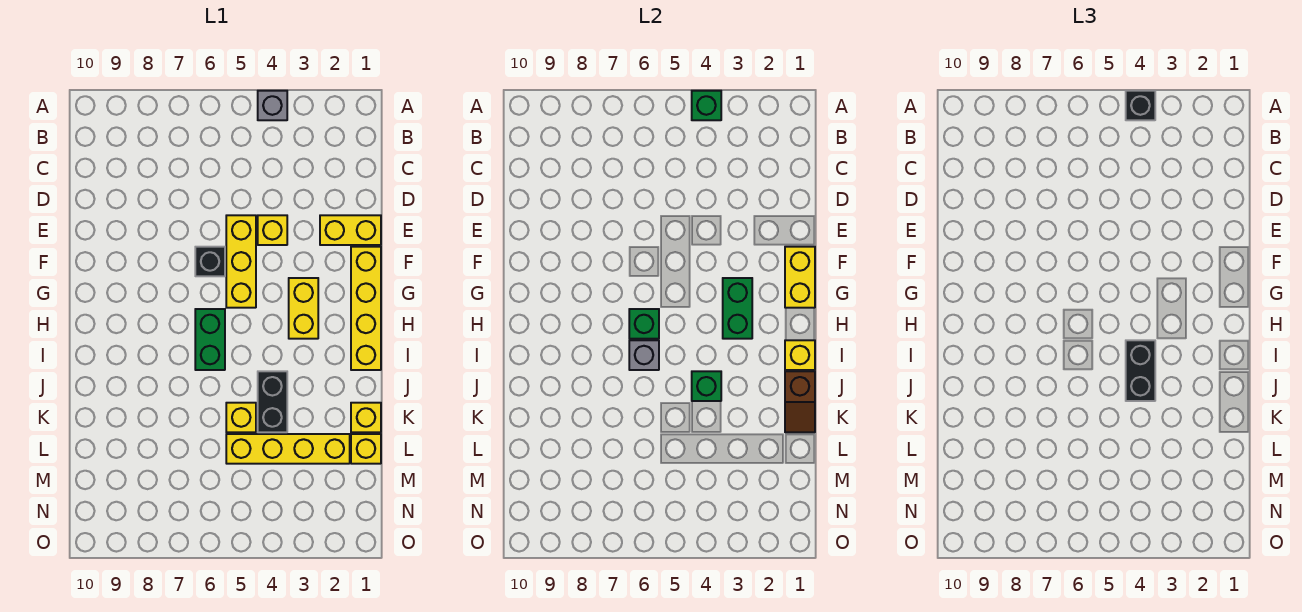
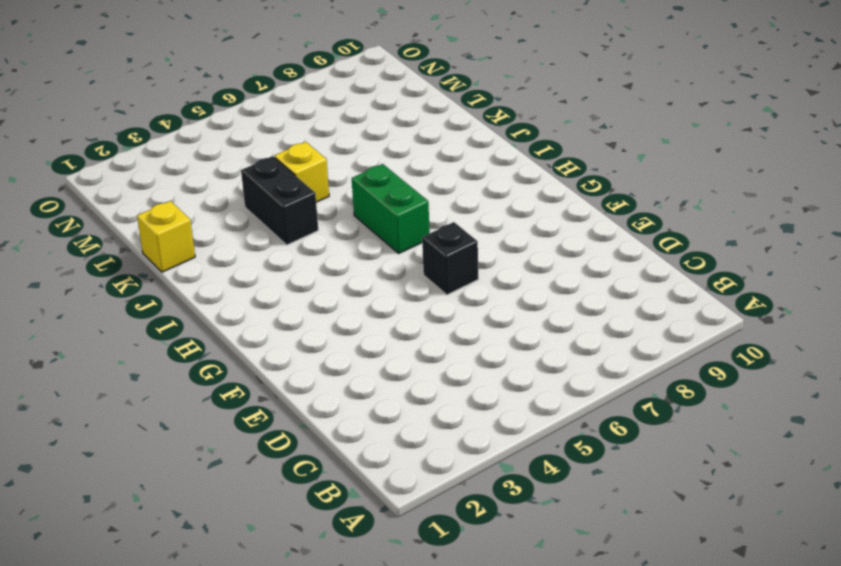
none -> grey brick A4 level 1
none -> yellow brick E1:E2 level 1
none -> yellow brick E4 level 1

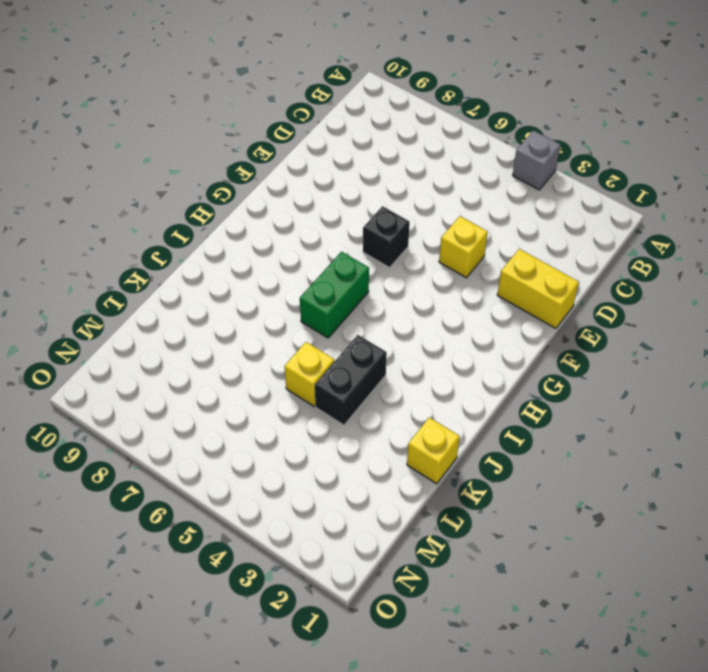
none -> yellow brick E5:G5 level 1
none -> yellow brick F1:I1 level 1
none -> yellow brick G3:H3 level 1

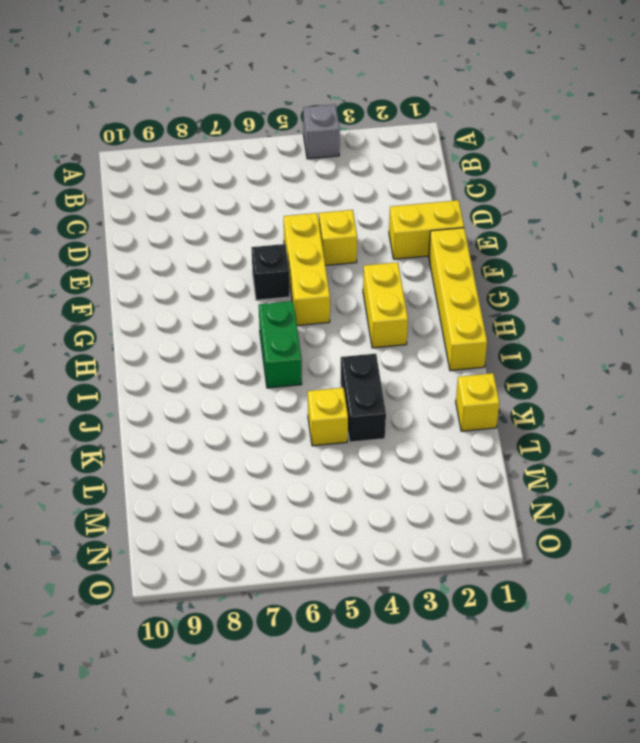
none -> yellow brick L1 level 1
none -> yellow brick L2:L5 level 1
none -> green brick A4 level 2

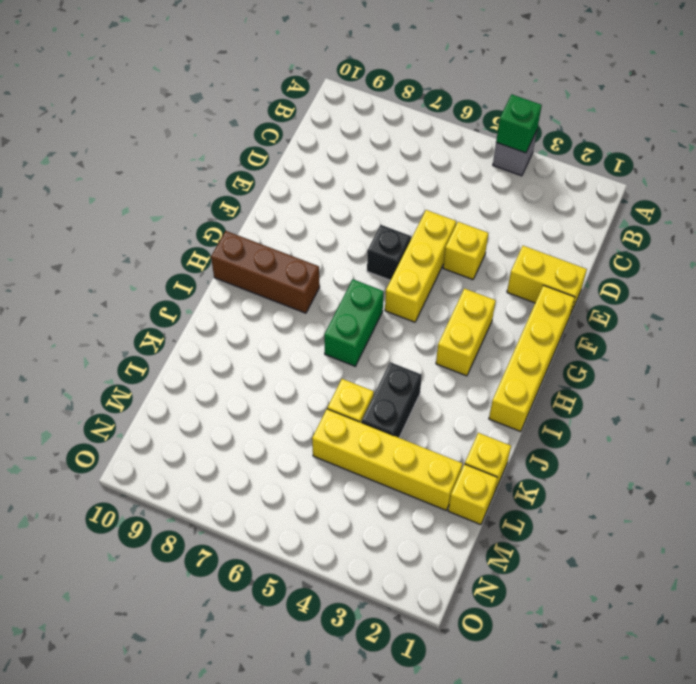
brown brick H8:H10 level 1 -> none
none -> yellow brick F1:G1 level 2
none -> green brick G3:H3 level 2
none -> green brick H6 level 2

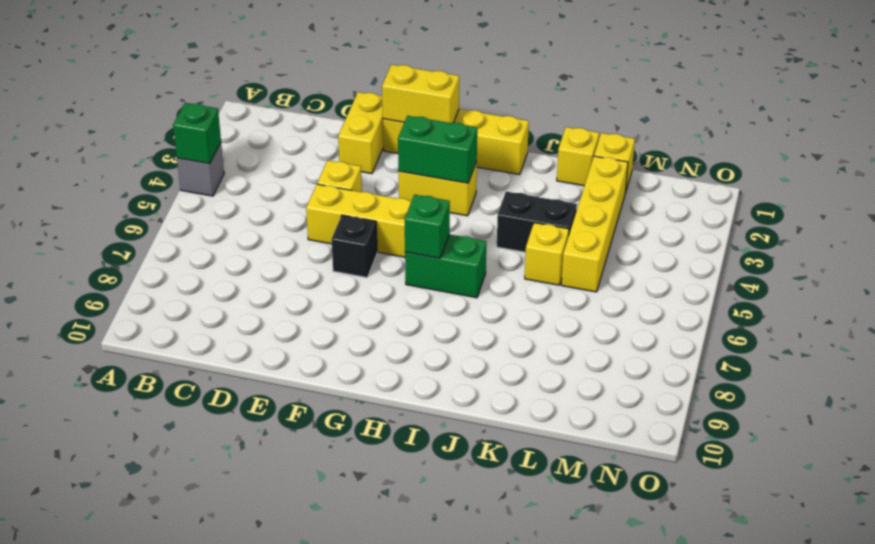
none -> yellow brick I1 level 2
none -> grey brick I6 level 2
none -> brown slope J1:K1 level 2 top J

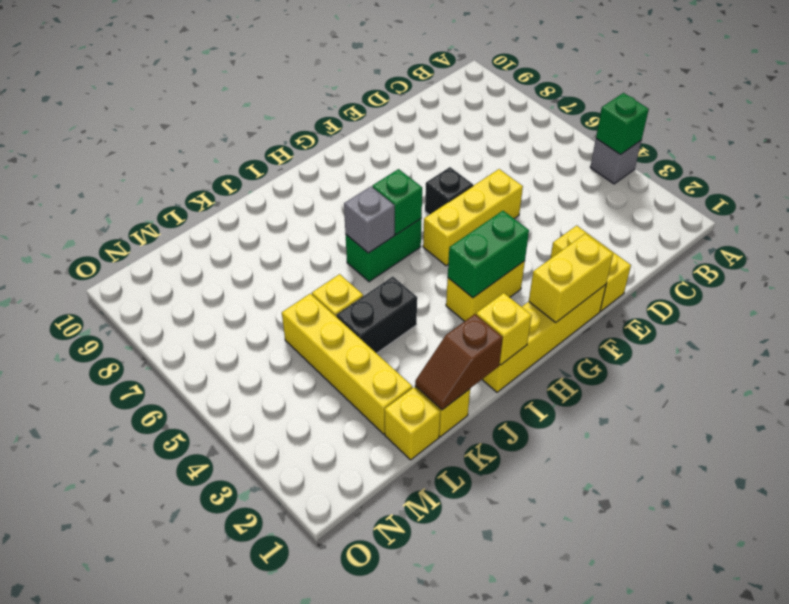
none -> yellow brick E4 level 1
none -> green brick J4 level 2
none -> black brick A4 level 3

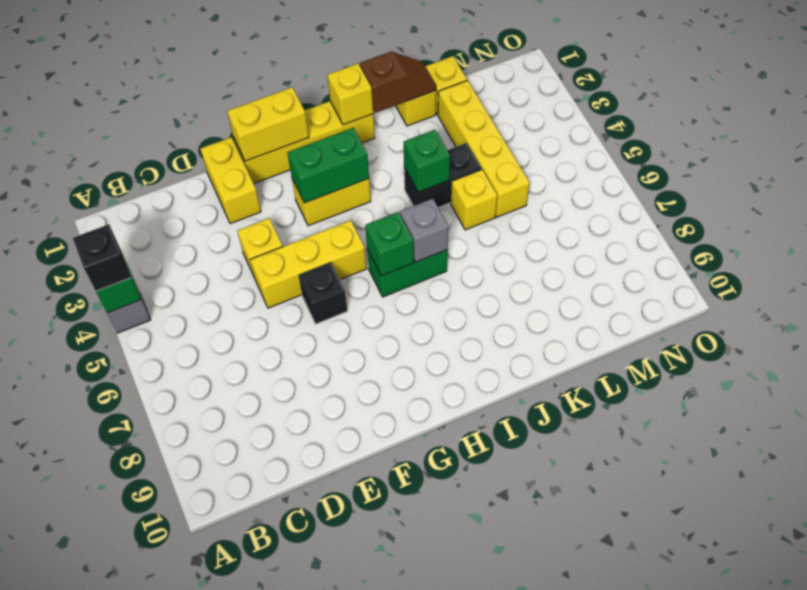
none -> black brick I4:J4 level 3

